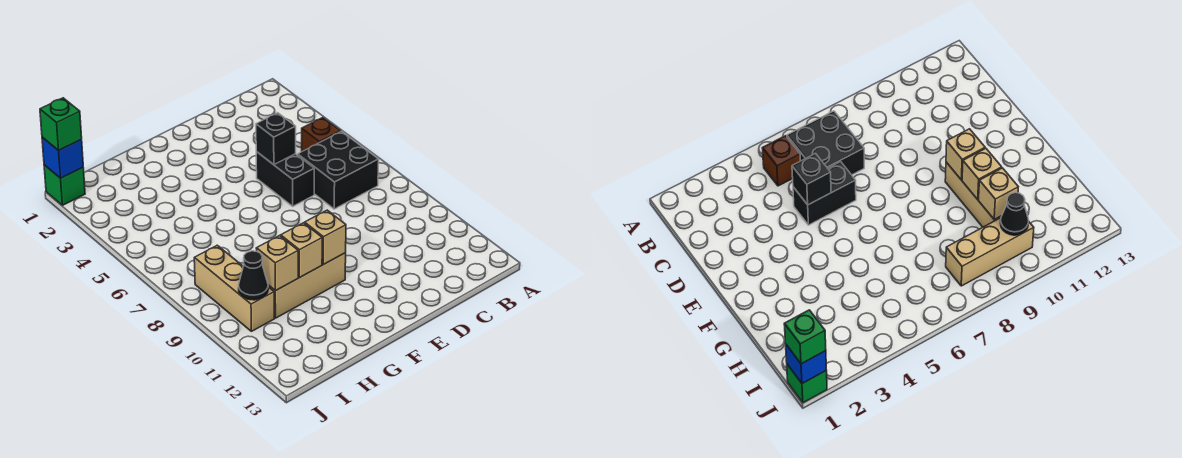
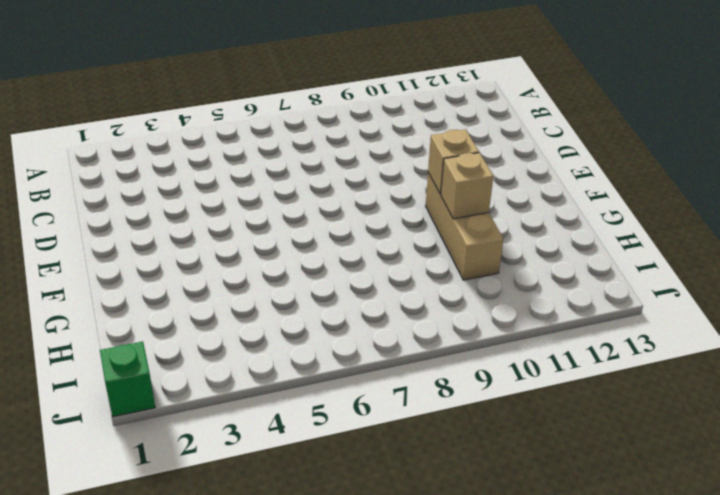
none -> brown brick B5 level 1
none -> black brick B6:C7 level 1
none -> black brick D5:D6 level 1

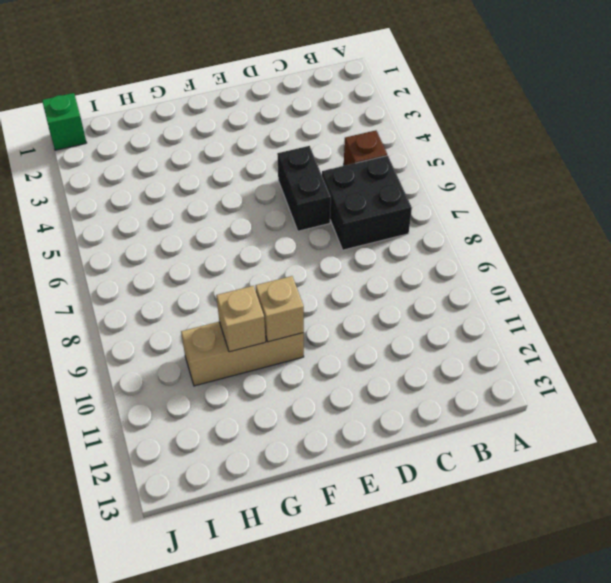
none -> tan brick I8:I10 level 1
none -> black brick D5 level 2
none -> tan brick H10 level 2

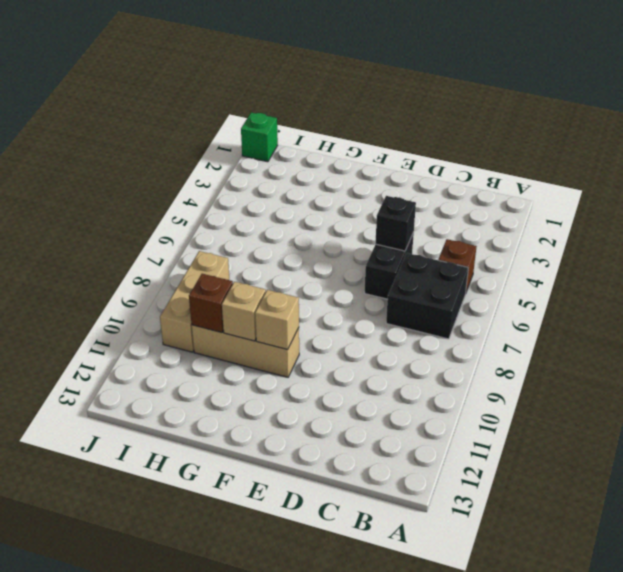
brown brick H10 level 2 -> tan brick H10 level 2
none -> black cone I10 level 2
none -> blue brick J1 level 2
none -> green brick J1 level 3

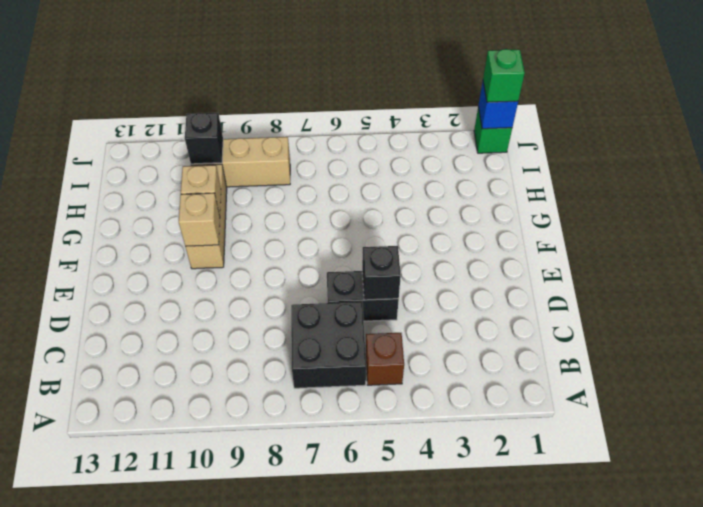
black brick I10 level 2 -> black cone I10 level 2
none -> tan brick H10 level 2

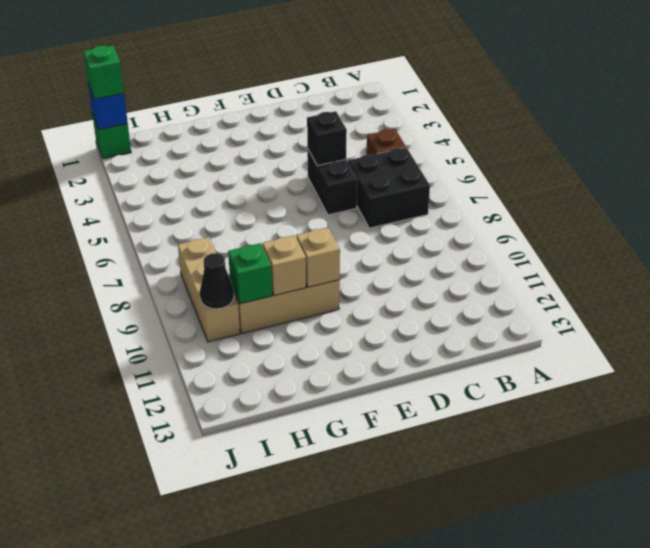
green brick H10 level 2 -> tan brick H10 level 2

